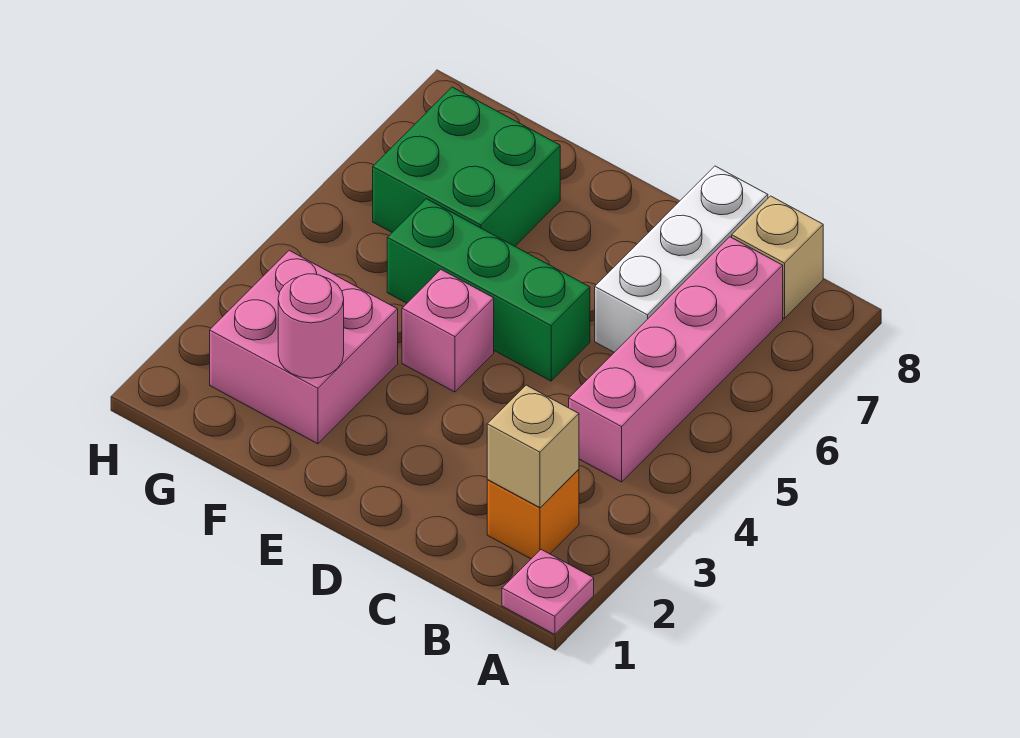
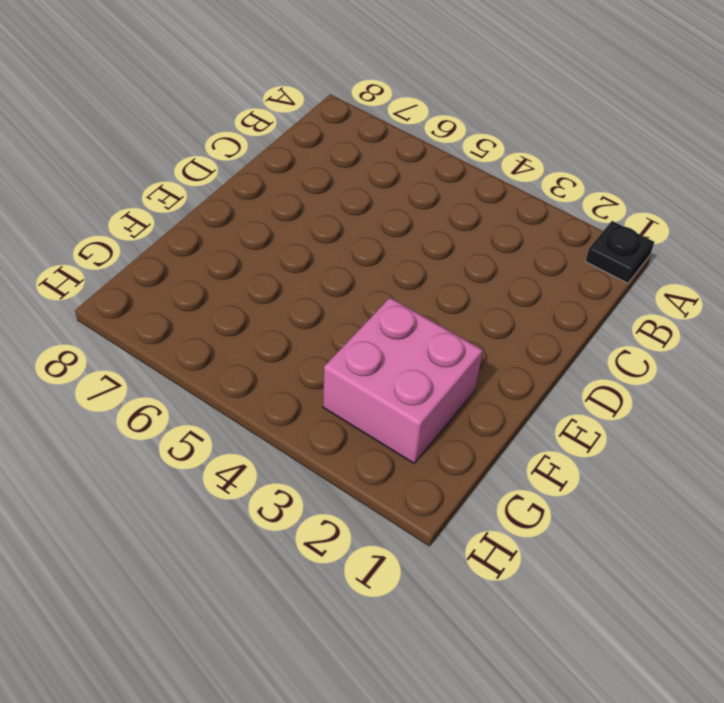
black plate A1 level 1 -> pink plate A1 level 1
none -> orange brick B2 level 1
none -> pink brick B4:B7 level 1

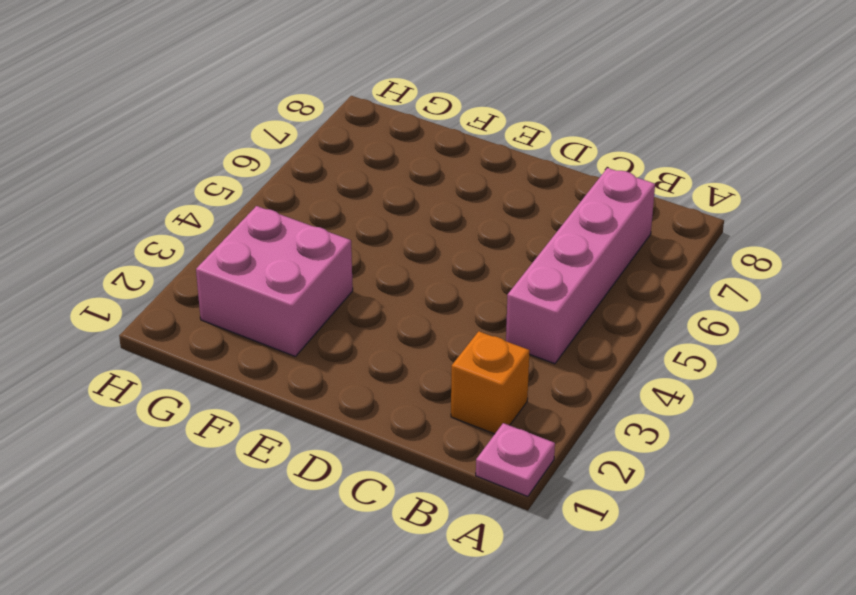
none -> tan brick B8 level 1
none -> white brick C6:C8 level 1

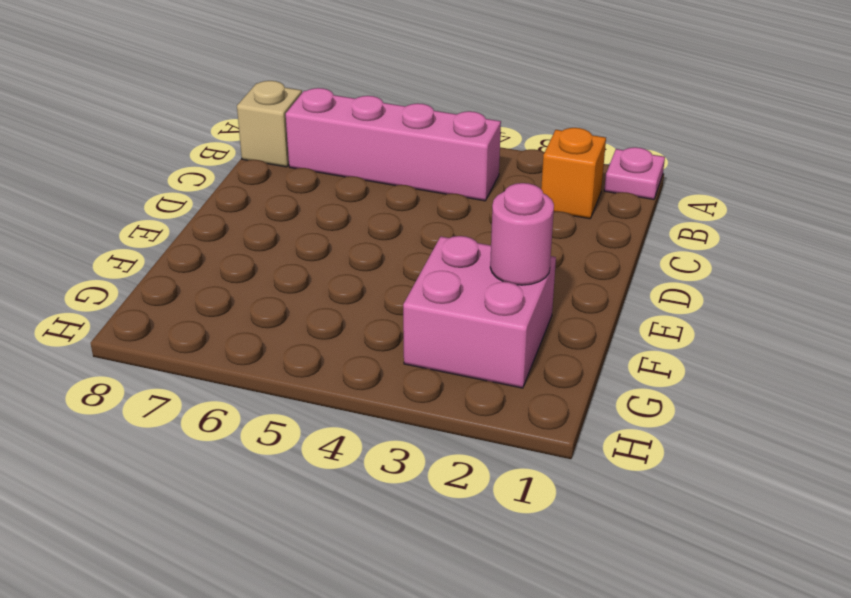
none -> white brick C6:C8 level 1
none -> green brick D5:F5 level 1

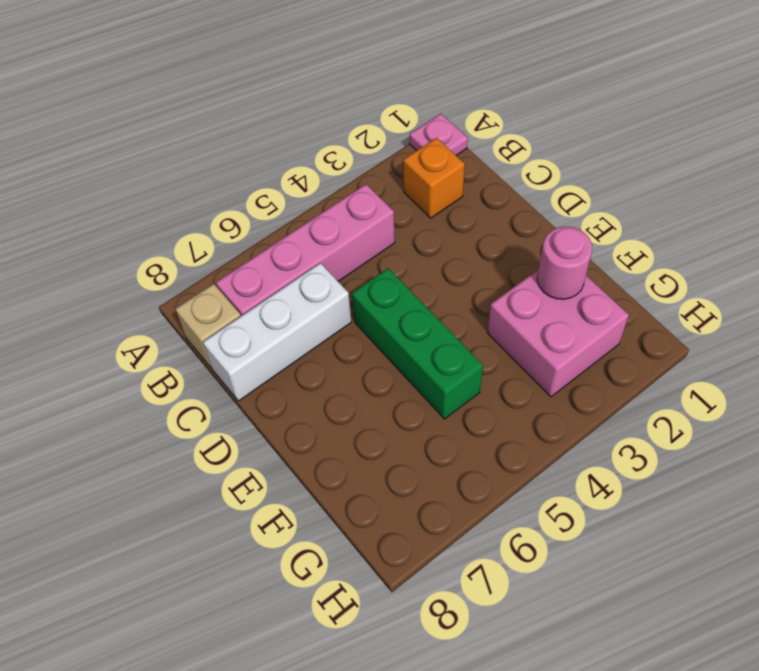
none -> pink brick E4 level 1
none -> green brick F6:G7 level 1

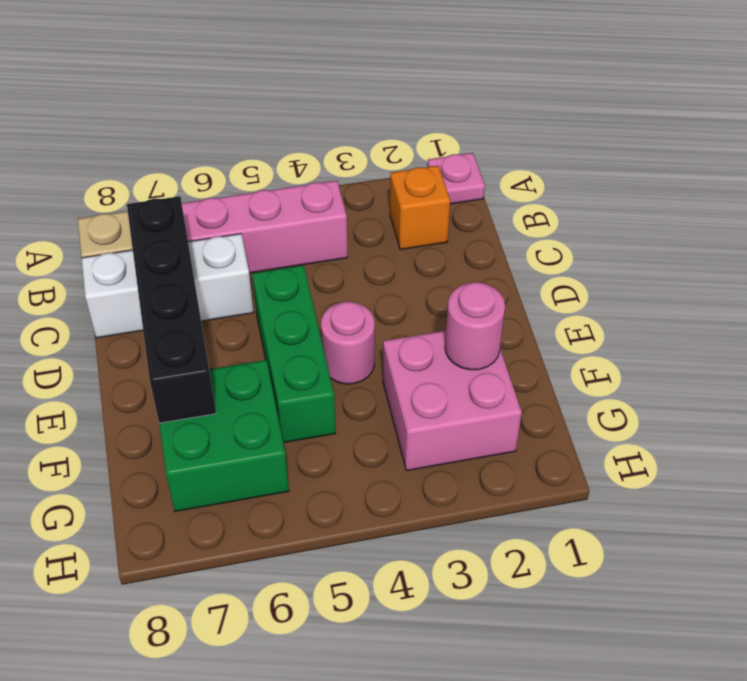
black brick C7:F7 level 2 -> none
pink round brick E4 level 1 -> pink brick E4 level 1
none -> tan brick B2 level 2

